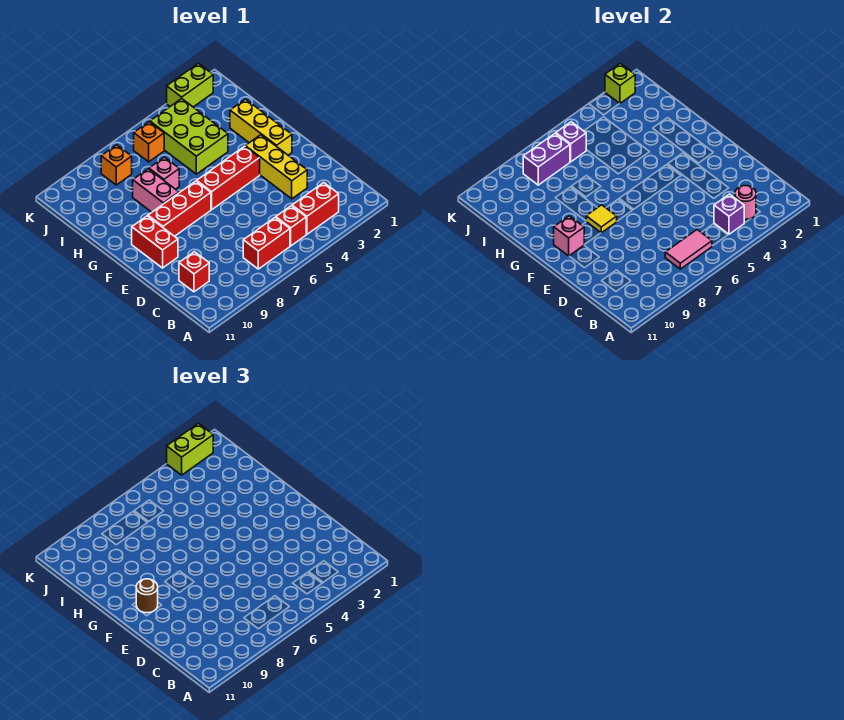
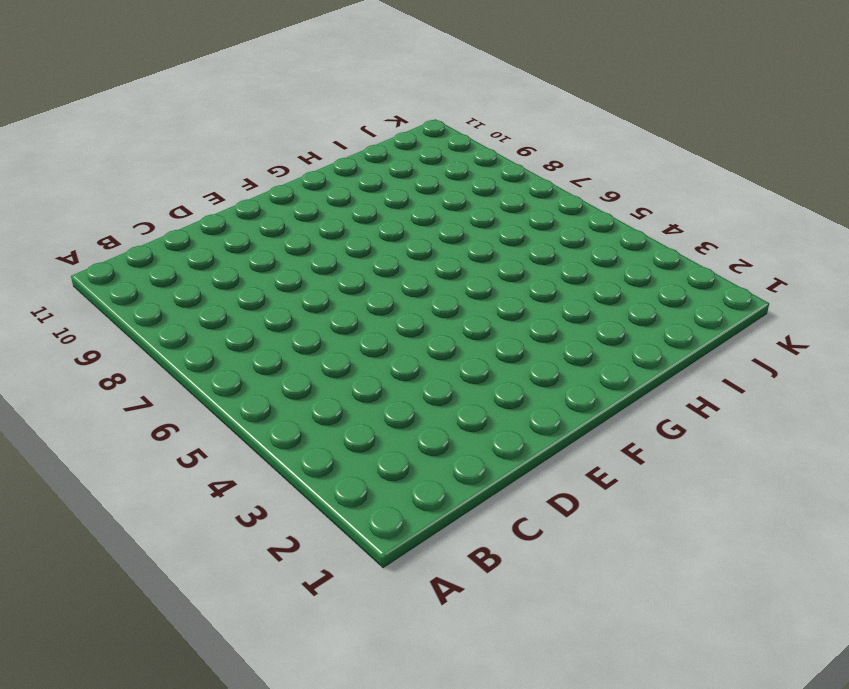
none -> red brick B3:B4 level 1
none -> red brick B5 level 1
none -> red brick B6:B7 level 1

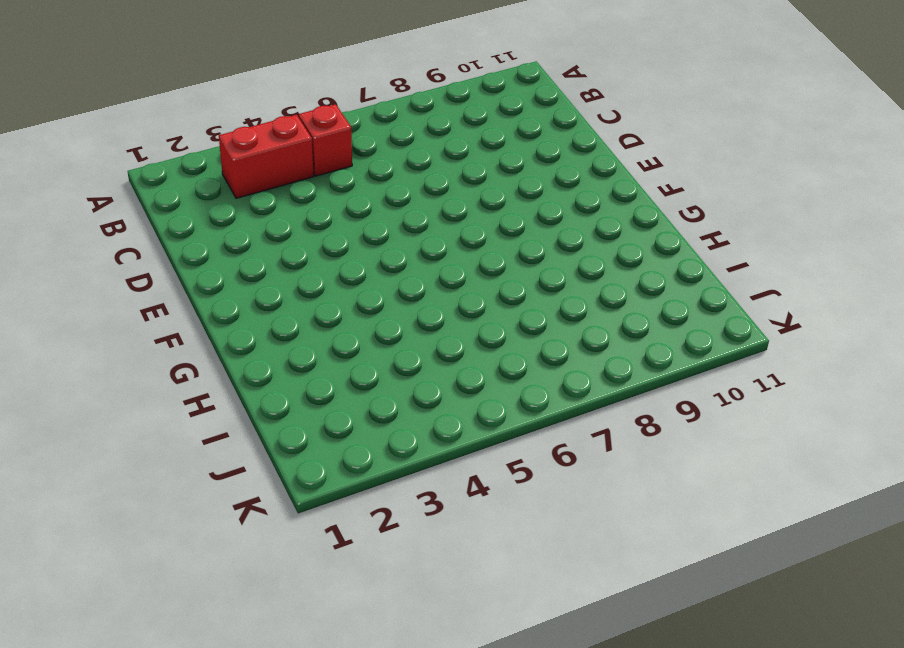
none -> red brick B6:B7 level 1
none -> red brick C10 level 1
none -> yellow brick D3:F3 level 1

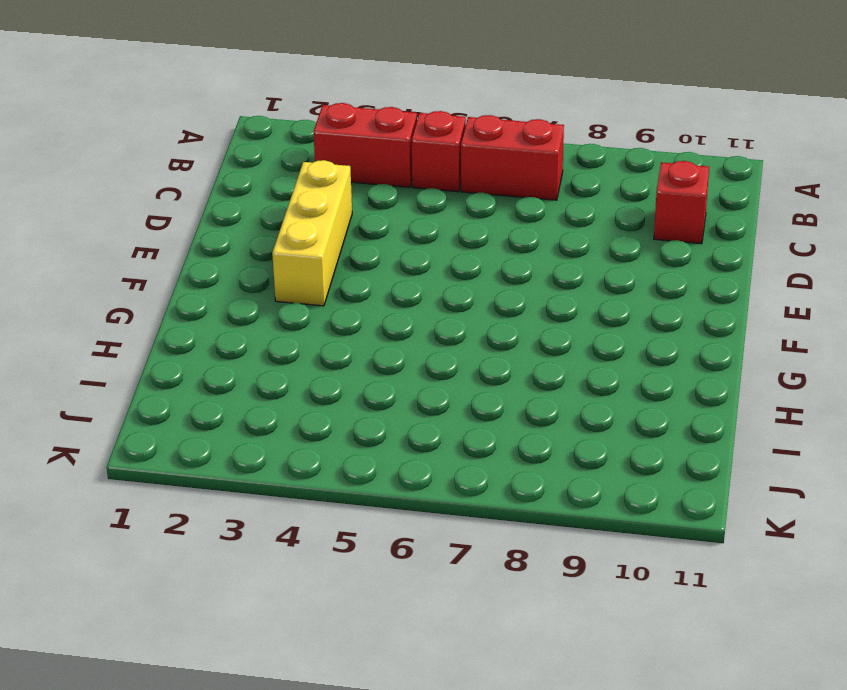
none -> red brick E10:F10 level 1
none -> yellow brick F2:H2 level 1
none -> red brick F4:F6 level 1

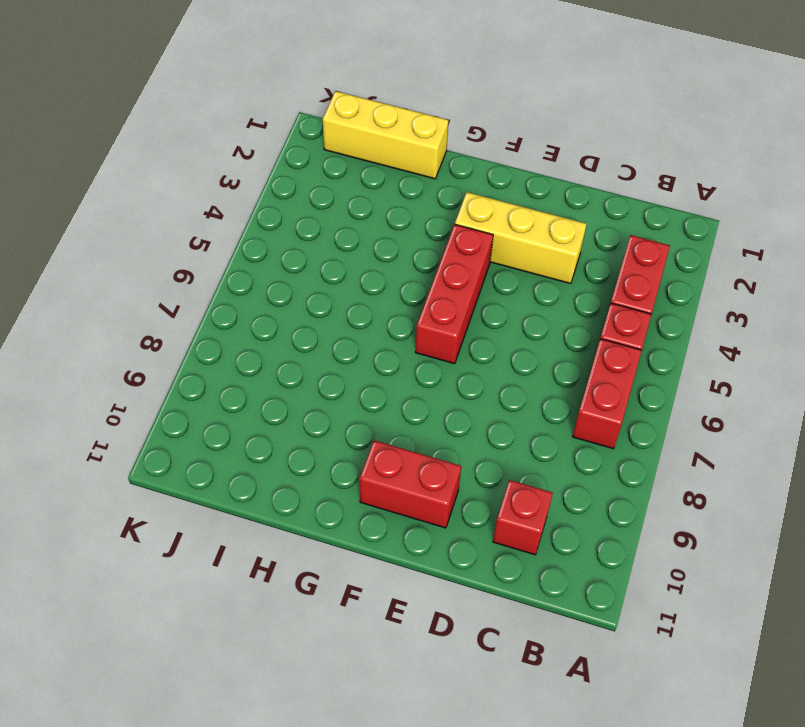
yellow brick H1:J1 level 1 -> yellow brick F2:H2 level 1
none -> red brick F7:F9 level 1
none -> pink brick G8:H8 level 1
none -> lime brick H4:J5 level 1

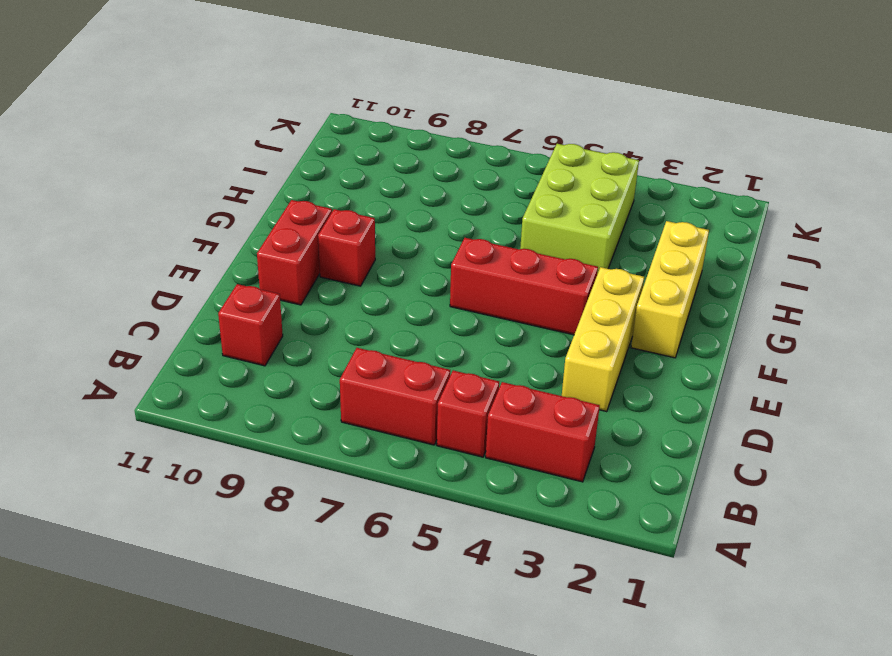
red brick F9 level 1 -> red brick F7:F9 level 1
none -> pink brick G8:H8 level 1
none -> pink brick H7 level 1
none -> orange brick J6 level 1

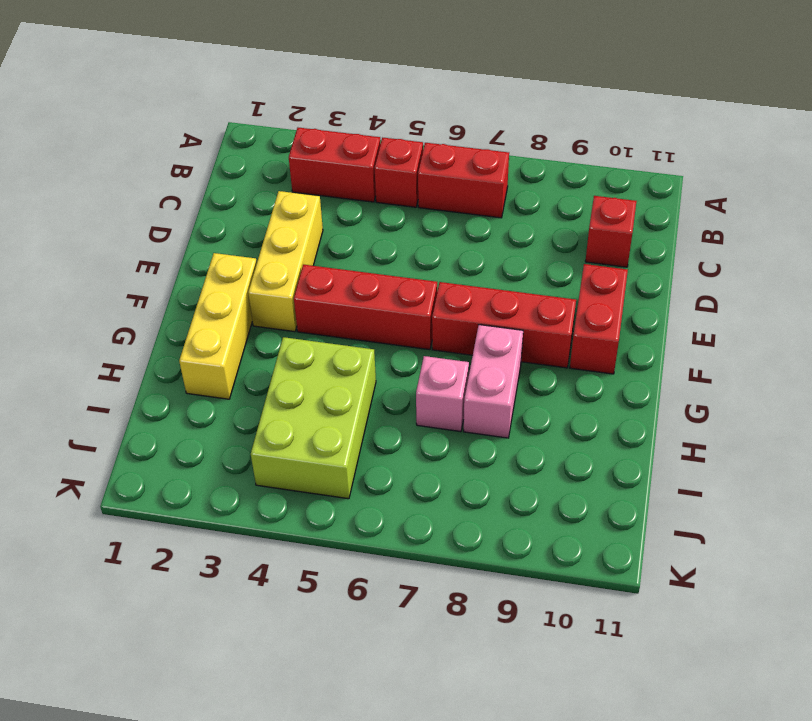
none -> orange brick J6 level 1
none -> orange brick J8 level 1
none -> lime brick K2:K3 level 1

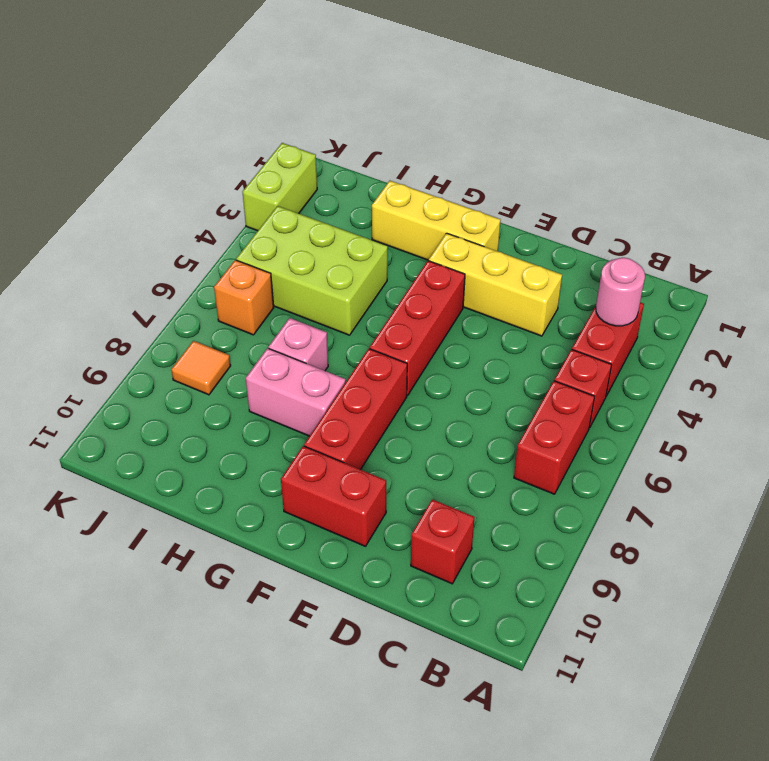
orange tile J8 level 1 -> orange brick J8 level 1
none -> purple brick B4 level 2
none -> pink tile B6:B7 level 2
none -> yellow tile F8 level 2

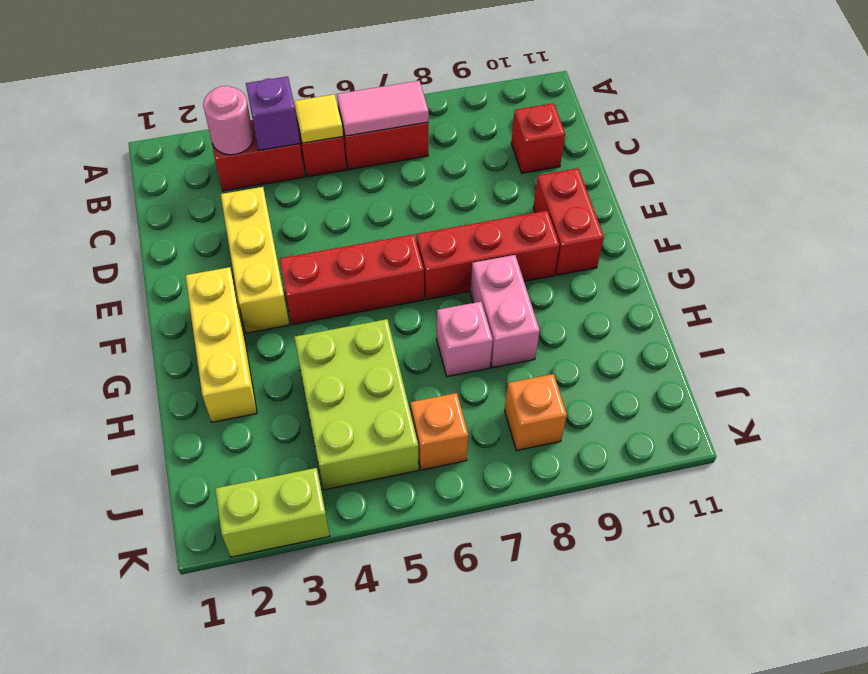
yellow tile B5 level 2 -> yellow tile F8 level 2
none -> pink brick F10 level 2
none -> purple brick J6 level 2
none -> purple brick J7:J8 level 2

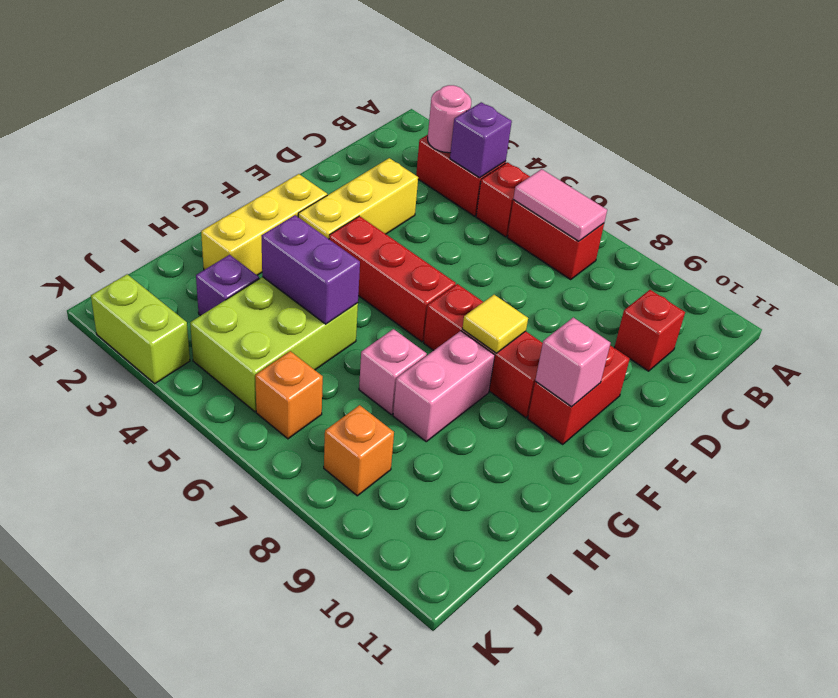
purple brick H4:H5 level 2 -> purple brick J7:J8 level 2
purple brick I3 level 1 -> purple brick J6 level 2
none -> lime brick K2 level 2
none -> brown round brick F10 level 3
none -> lime brick K2:K3 level 3

